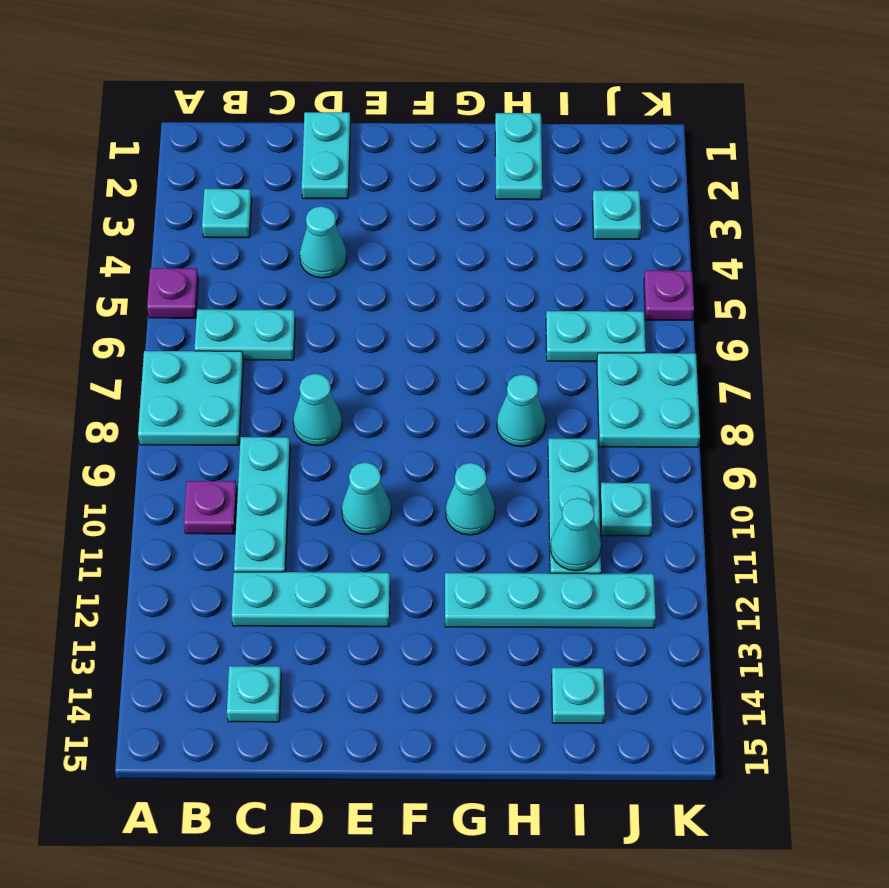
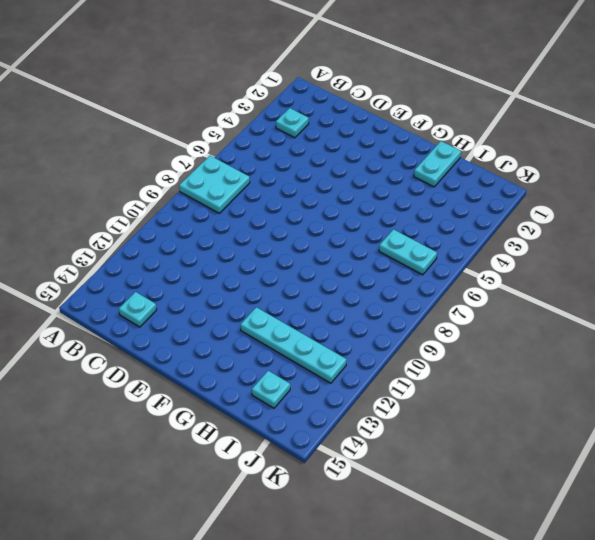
none -> purple plate A5 level 1
none -> cyan plate B6:C6 level 1
none -> purple plate B10 level 1

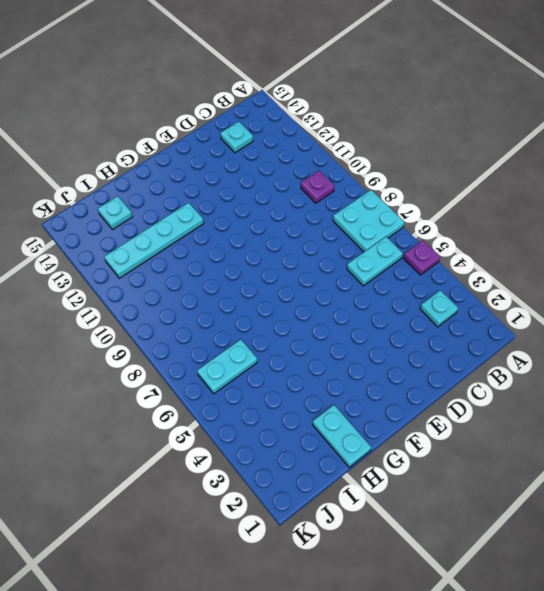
none -> cyan plate C9:C11 level 1
none -> cyan plate C12:E12 level 1
none -> cyan plate D1:D2 level 1

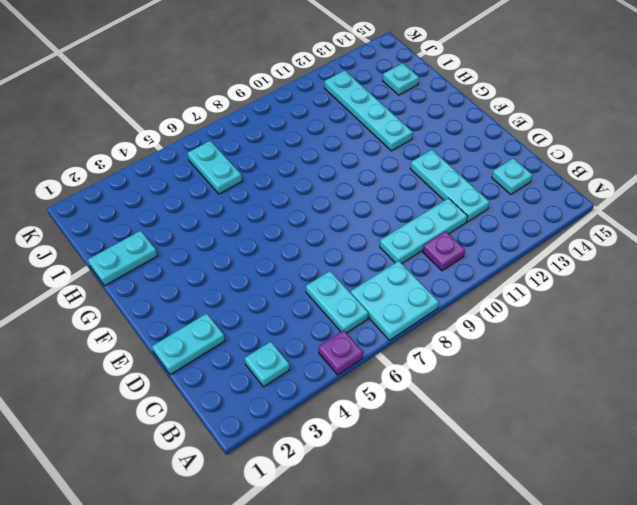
none -> cyan cone D4 level 1
none -> cyan cone D8 level 1
none -> cyan cone E10 level 1

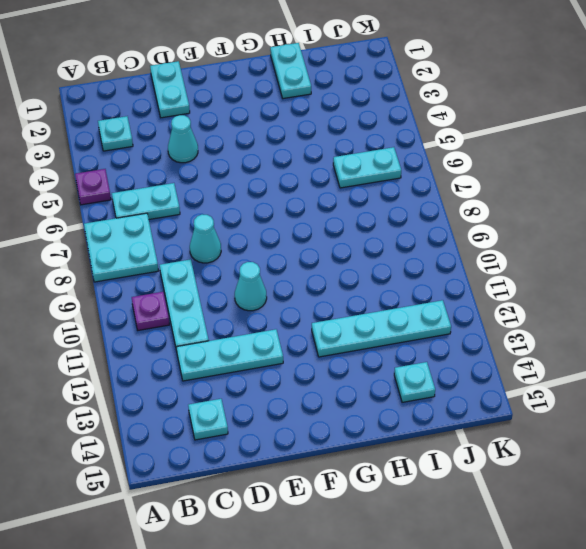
none -> cyan cone G10 level 1
none -> cyan cone H8 level 1
none -> cyan plate I9:I11 level 1

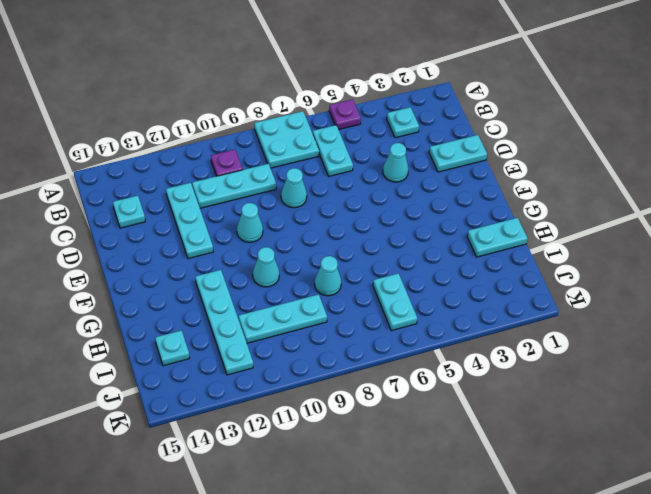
none -> cyan plate J3 level 1
none -> cyan plate J7:K8 level 1
none -> cyan plate J10 level 1

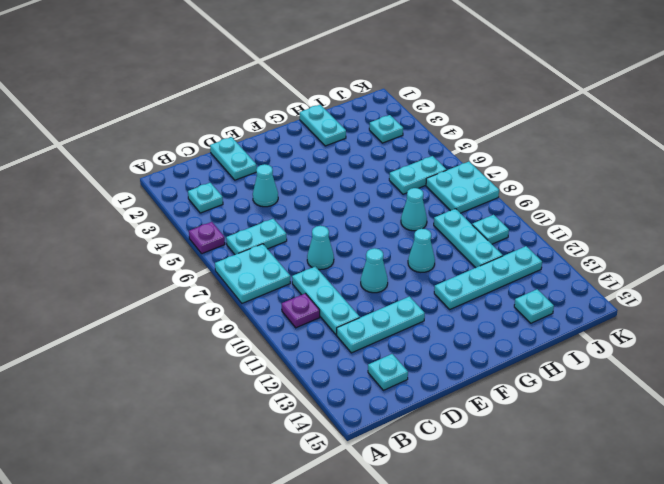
none -> purple plate K5 level 1
none -> cyan cone I11 level 2

